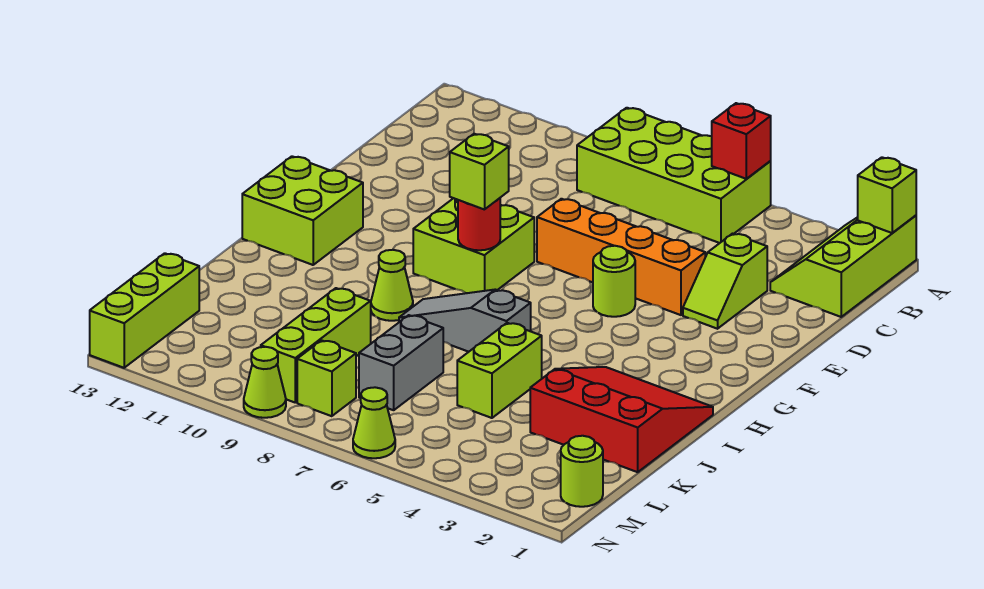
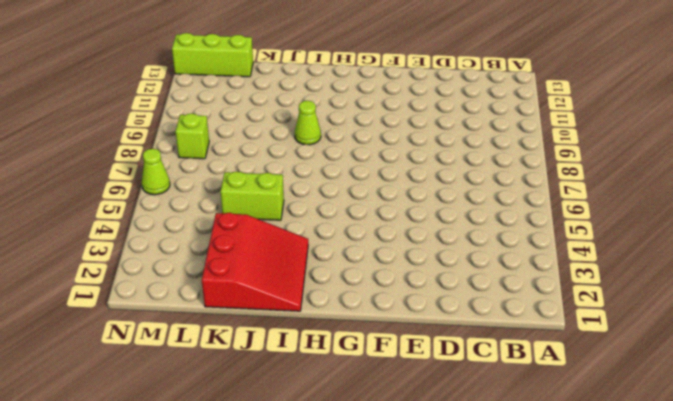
none -> lime slope A1:C2 level 1 top 1
none -> lime brick A5:B8 level 1
none -> lime slope D3:E3 level 1 top D

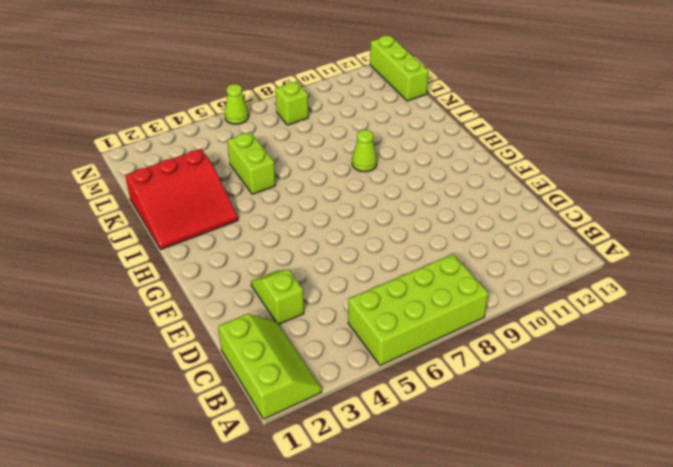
none -> orange brick E4:E7 level 1
none -> lime round brick F5 level 1
none -> lime brick F8:G9 level 1

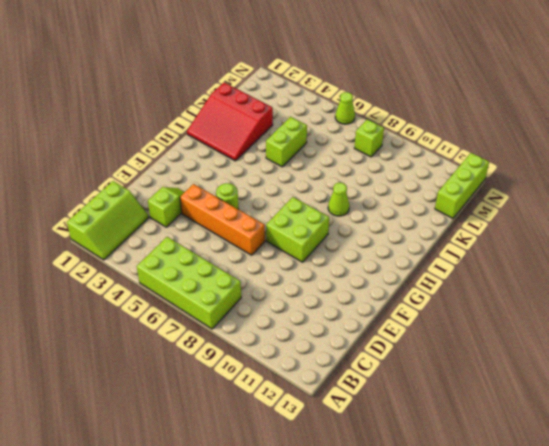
none -> lime brick G12:H13 level 1
none -> grey slope I6:I8 level 1 top 6
none -> grey brick K7:L7 level 1

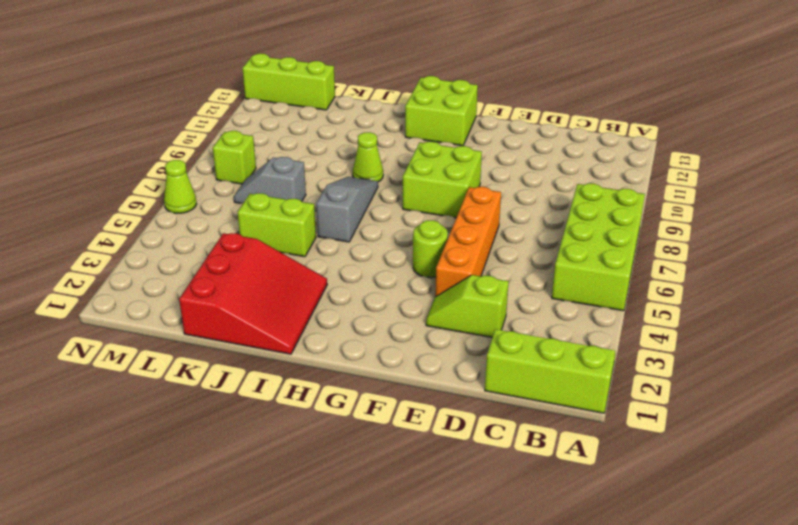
grey slope K7:L7 level 1 top K -> grey brick K7:L7 level 1
none -> lime brick K9:M9 level 1
none -> lime round brick M1 level 1
none -> lime cone N9 level 1

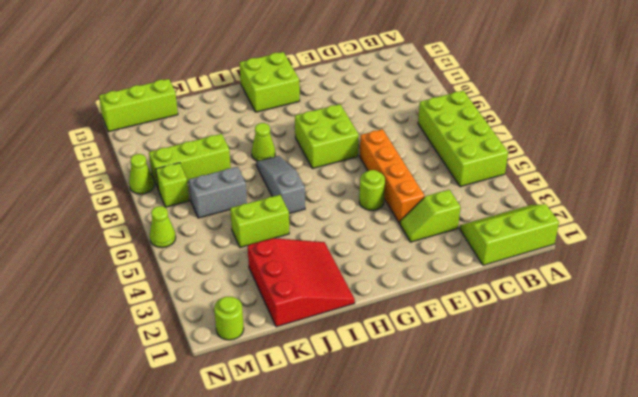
none -> lime brick A1 level 2
none -> red brick A5 level 2
none -> red round brick G8 level 2

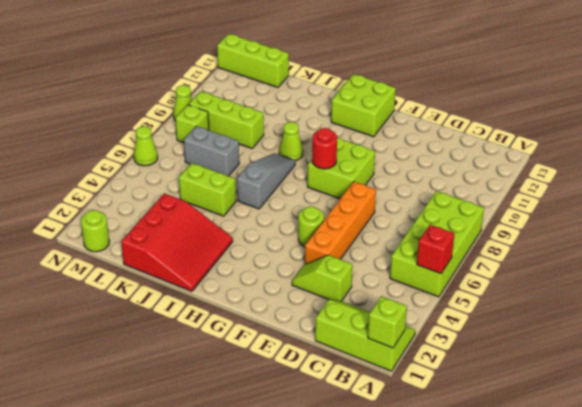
none -> lime brick G8 level 3

